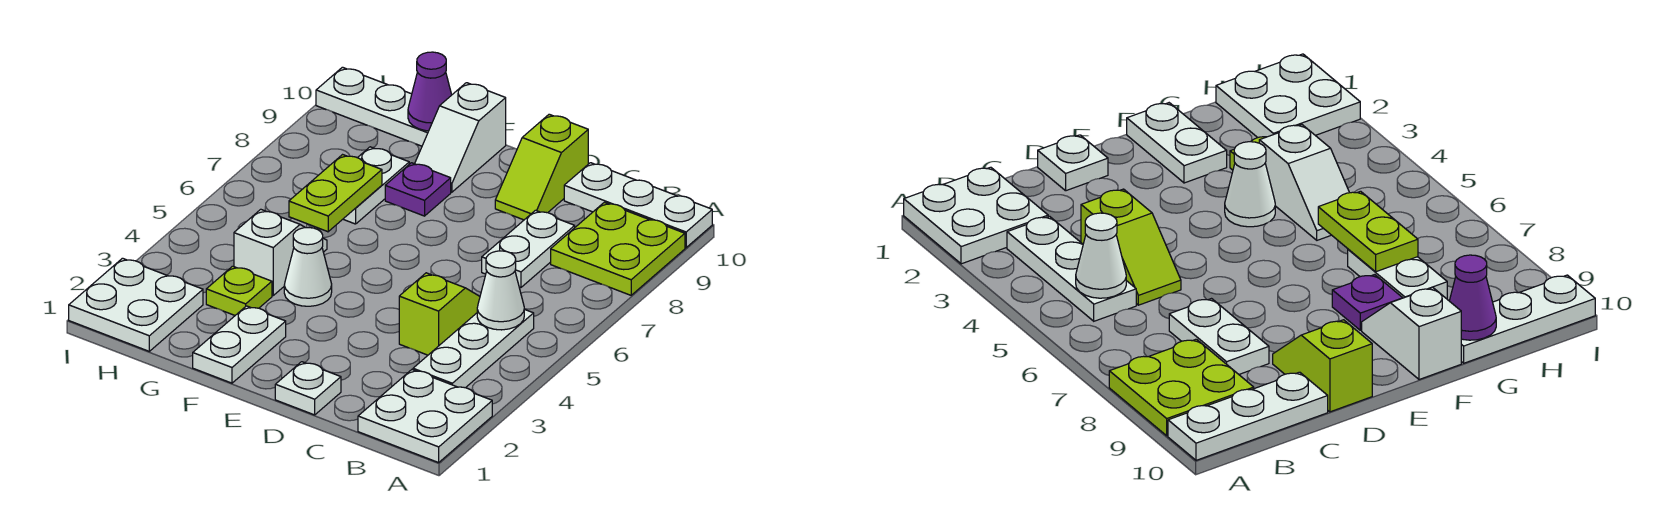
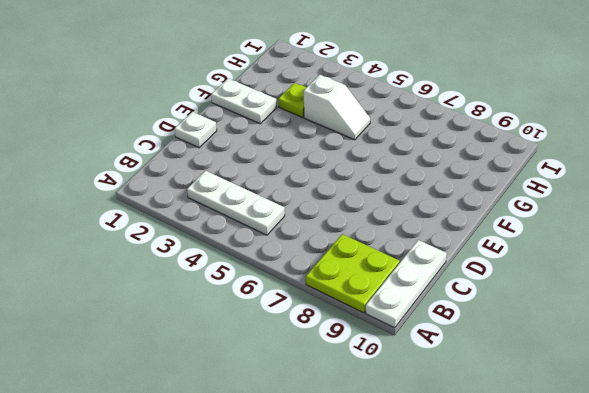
none -> white plate A1:B2 level 1
none -> lime slope C4:C5 level 1 top 4
none -> white plate C7:C8 level 1

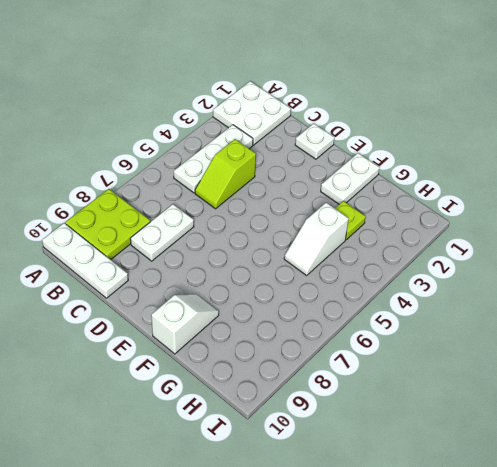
none -> lime slope D9:D10 level 1 top 10
none -> white cone F4 level 1
none -> purple plate F8 level 1

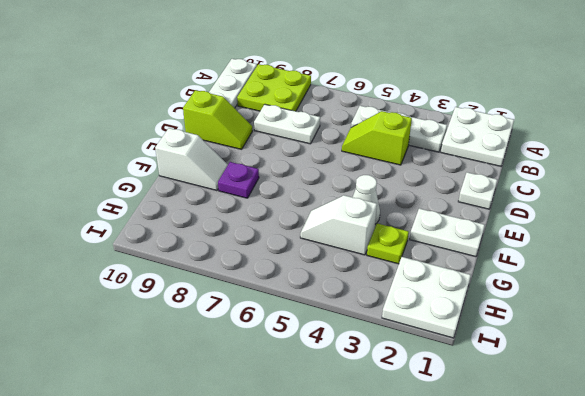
none -> white plate G7:G8 level 1
none -> white plate G10:I10 level 1
none -> white cone B5 level 2

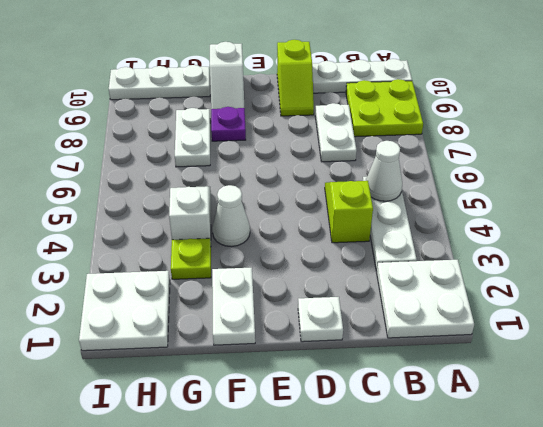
none -> lime plate G6:G7 level 2
none -> purple cone G10 level 2

